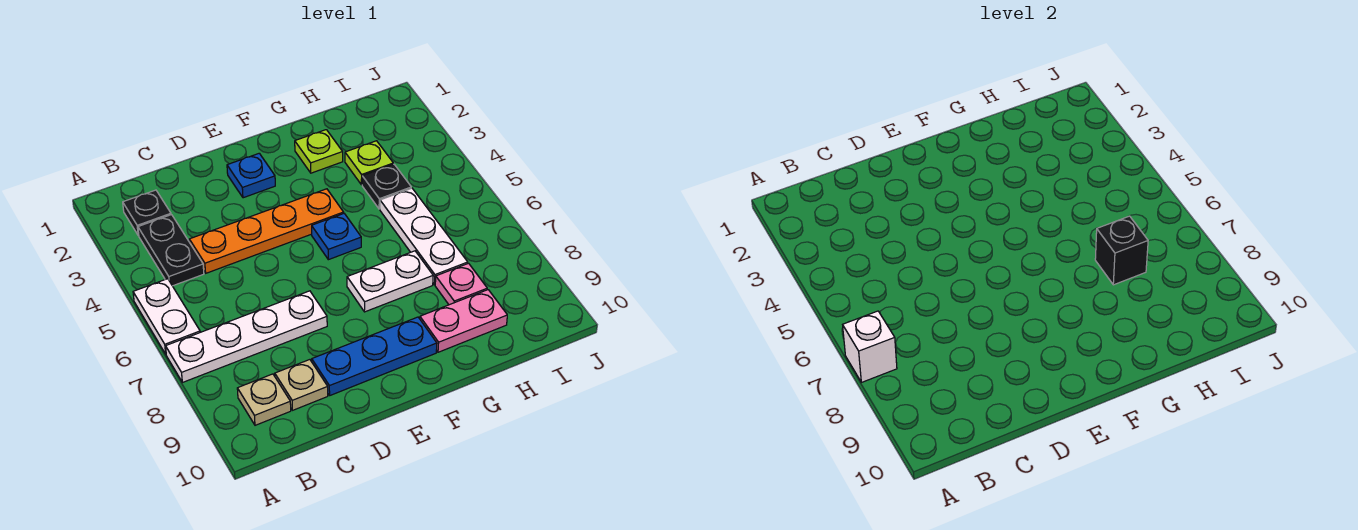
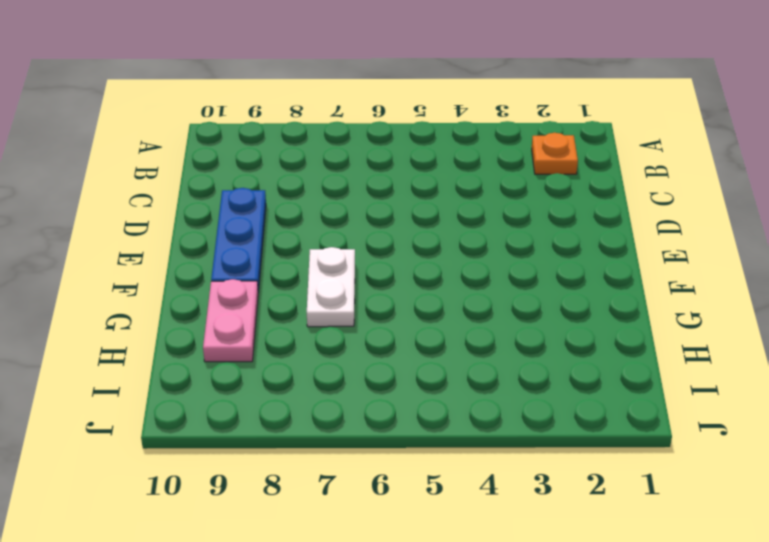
orange plate B2 level 1 -> black plate B2 level 1
none -> white plate A5:A6 level 1
none -> white plate A7:D7 level 1
none -> black plate B3:B4 level 1

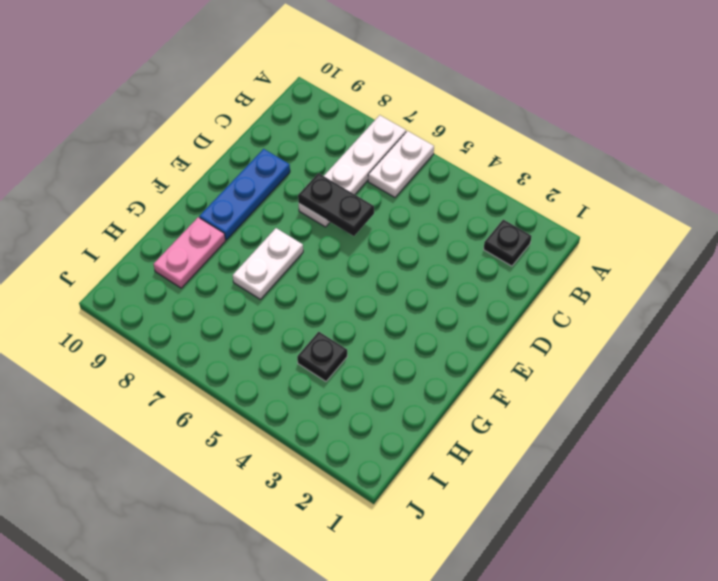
white plate A6:B6 level 1 -> white plate A5:A6 level 1
black plate D6:D7 level 2 -> black plate B3:B4 level 1
none -> tan plate B9 level 1
none -> orange plate C4:F4 level 1
none -> tan plate C9 level 1

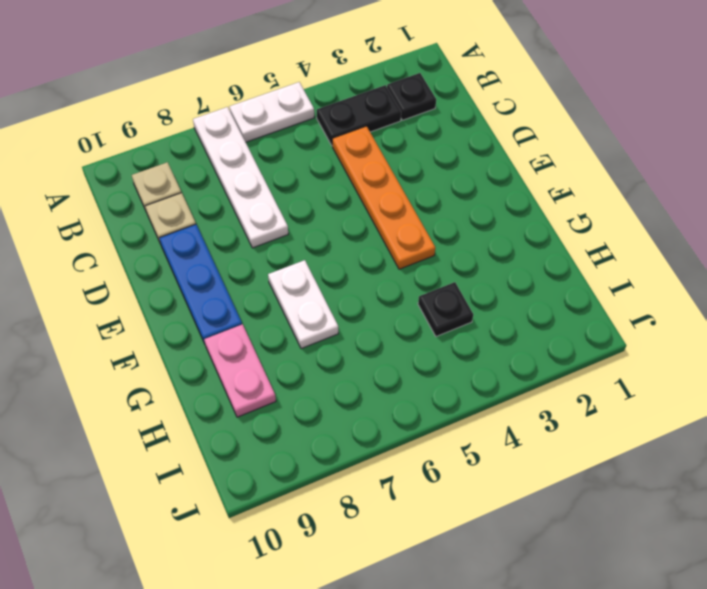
none -> blue plate E2 level 1
none -> blue plate F5 level 1
none -> lime plate G2 level 1

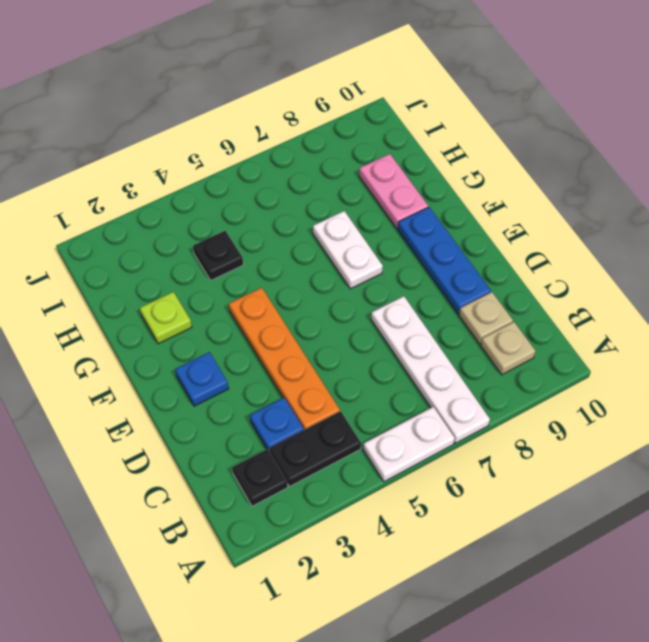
blue plate C3 level 1 -> blue plate F5 level 1
none -> lime plate H3 level 1
none -> white plate H5:H7 level 1
none -> pink plate H8 level 1

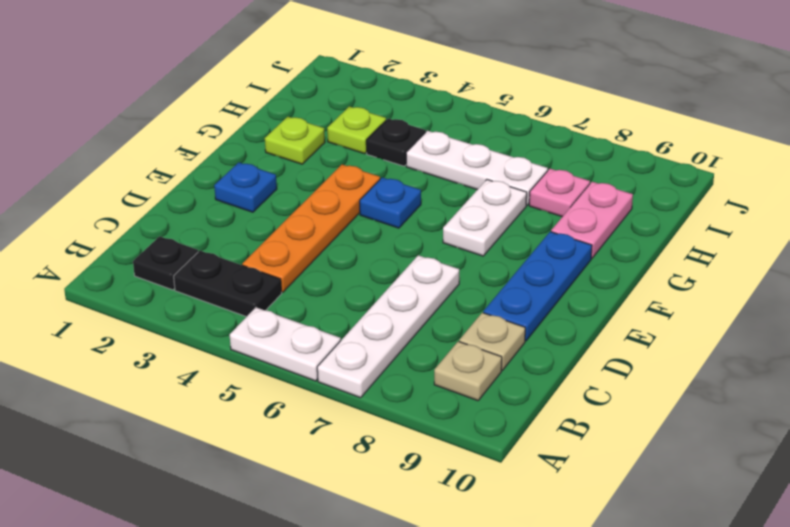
none -> white brick A7 level 2
none -> black brick H7 level 2

